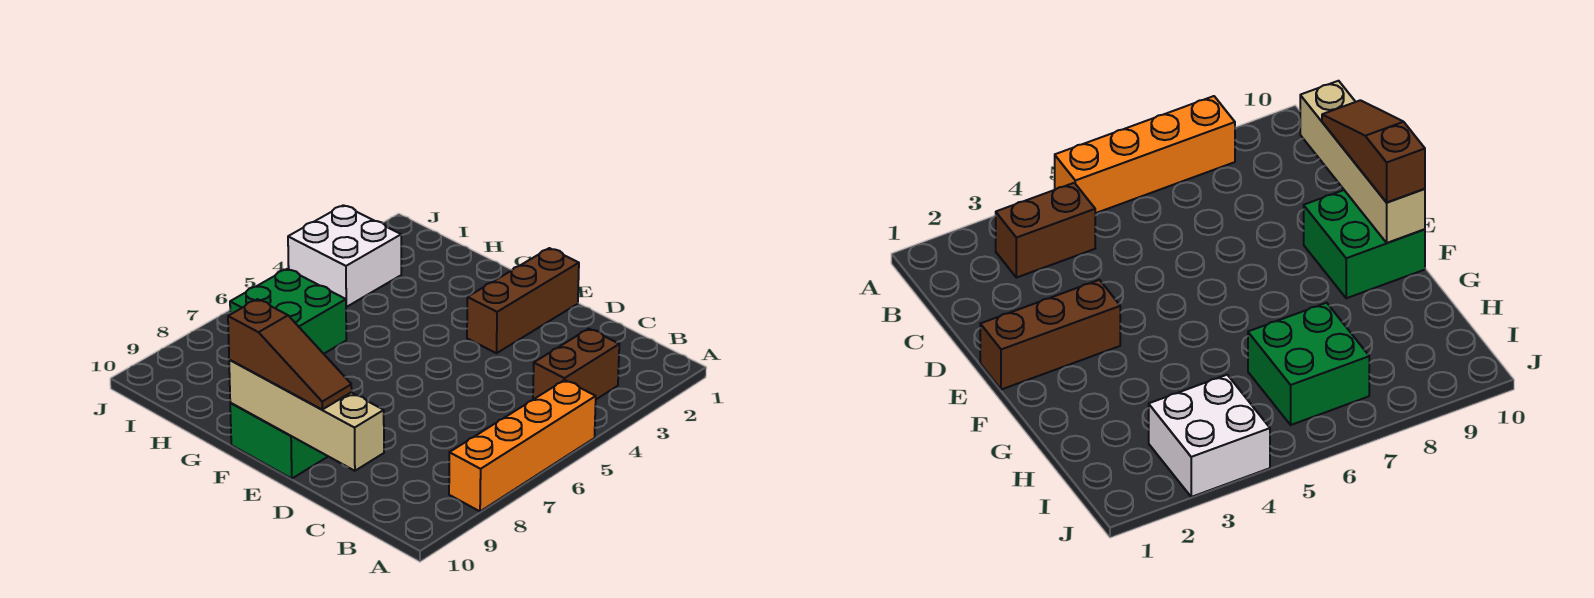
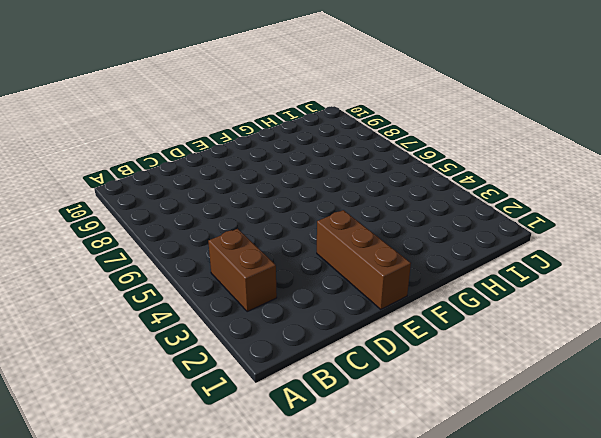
none -> orange brick A5:A8 level 1
none -> green brick E9:F10 level 1

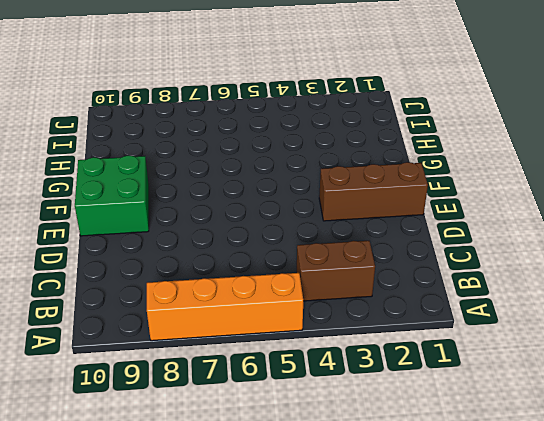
none -> green brick H6:I7 level 1
none -> white brick I3:J4 level 1

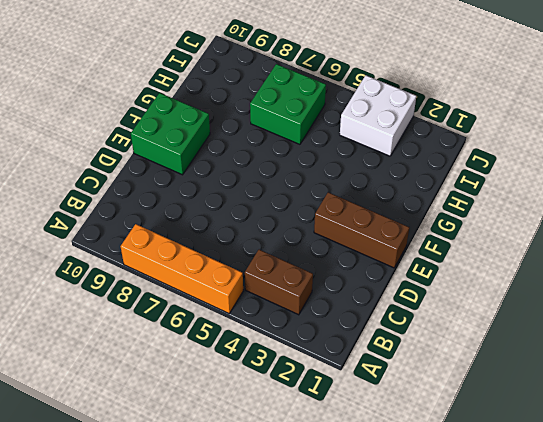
none -> tan brick C10:F10 level 2
none -> brown slope D10:F10 level 3 top F

